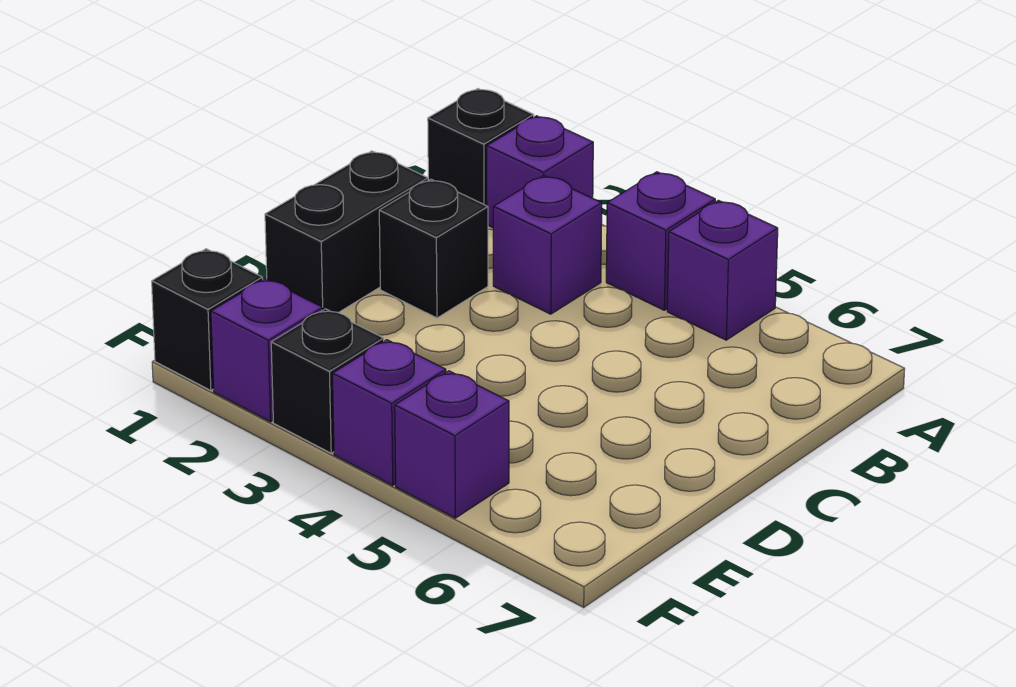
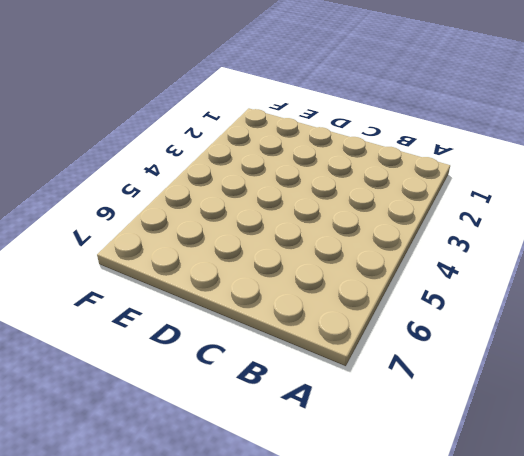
none -> black brick A1 level 1
none -> purple brick A2 level 1
none -> purple brick A4 level 1

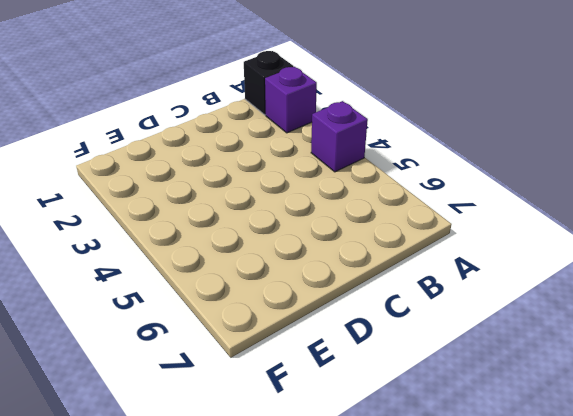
none -> purple brick A5 level 1
none -> purple brick B3 level 1
none -> black brick C1:D1 level 1

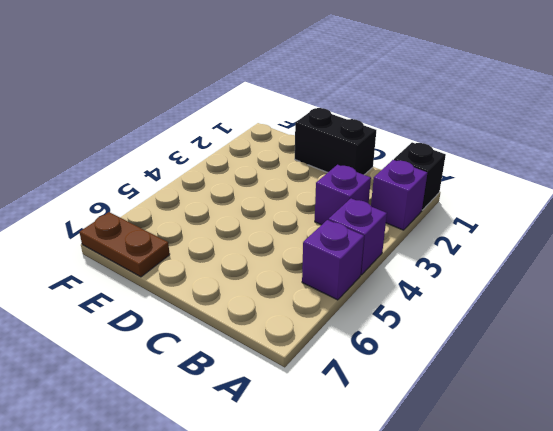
brown plate E7:F7 level 1 -> none
none -> black brick C2 level 1
none -> black brick F1 level 1
none -> purple brick F2 level 1

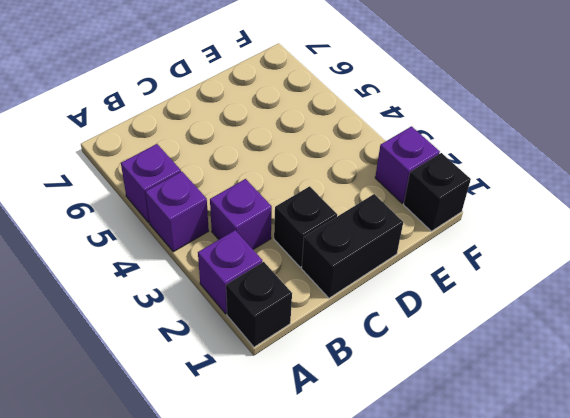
none -> black brick F3 level 1
none -> purple brick F4 level 1
none -> purple brick F5 level 1

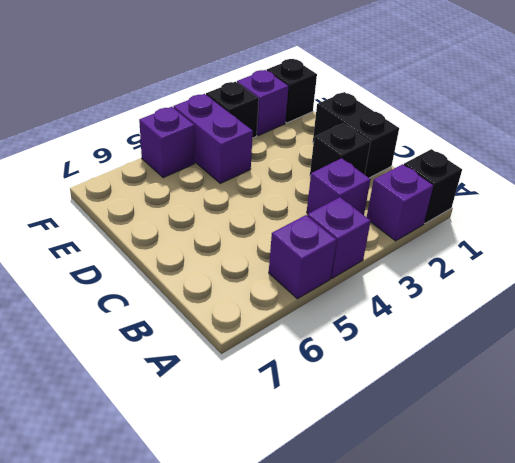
purple brick E4:F4 level 1 -> purple brick F4 level 1

